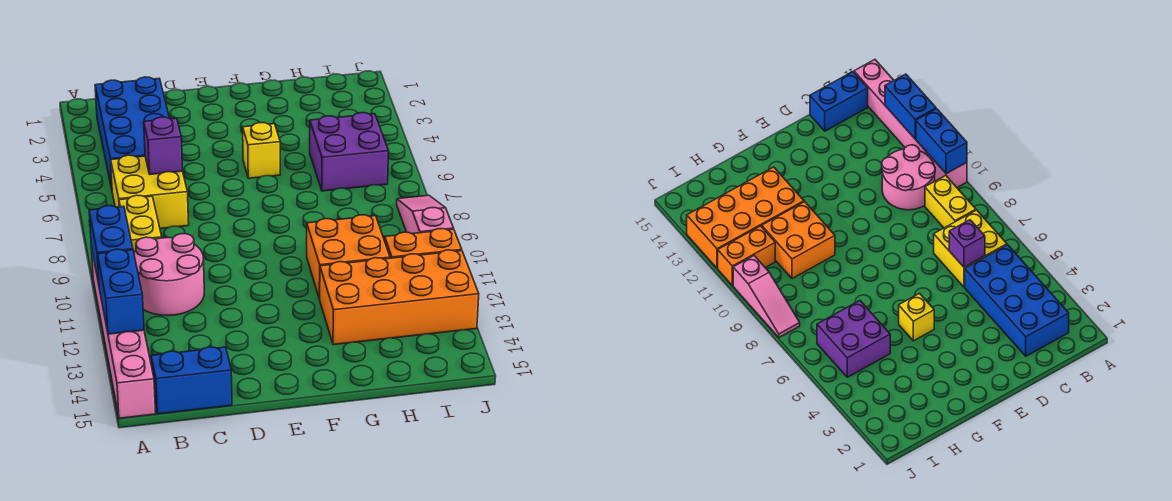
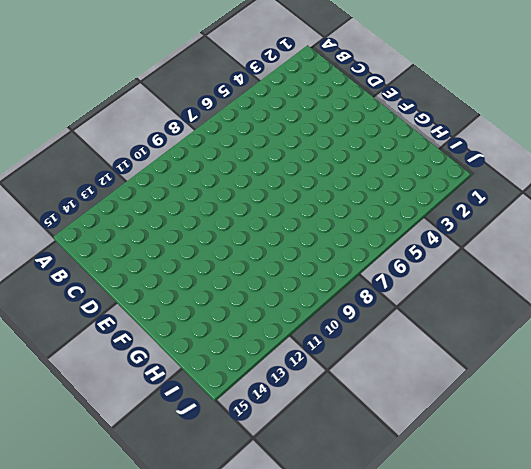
none -> pink brick A10:A15 level 1
none -> blue brick B2:C5 level 1
none -> yellow brick B6:C7 level 1

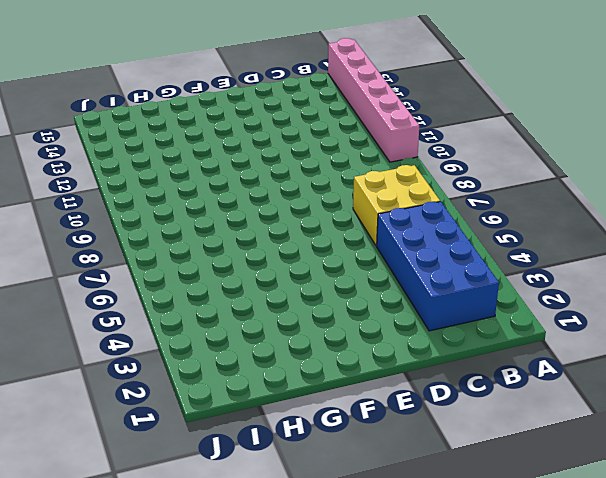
none -> yellow brick B8:B9 level 1
none -> pink round brick B10:C11 level 1
none -> blue brick B15:C15 level 1

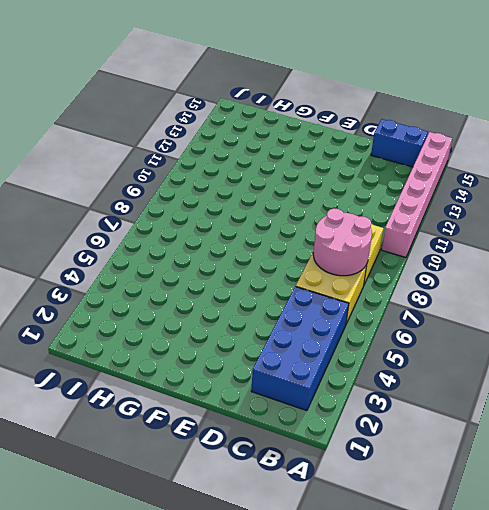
pink round brick B7:C8 level 2 -> pink round brick B10:C11 level 1
none -> yellow brick F5 level 1
none -> orange brick G10:H11 level 1
none -> orange brick G12:J13 level 1

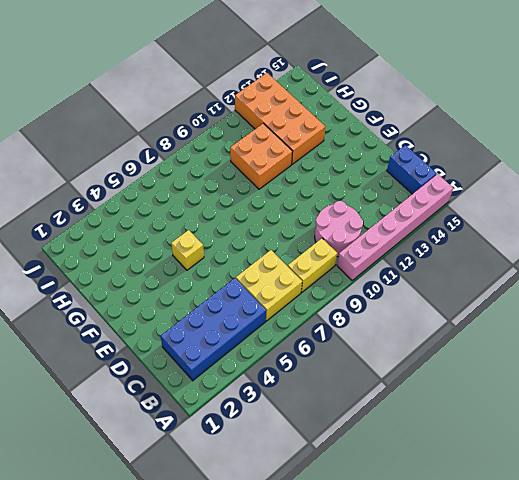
none -> purple brick H5:I6 level 1
none -> orange brick I11:J11 level 1
none -> pink slope J8:J10 level 1 top 10

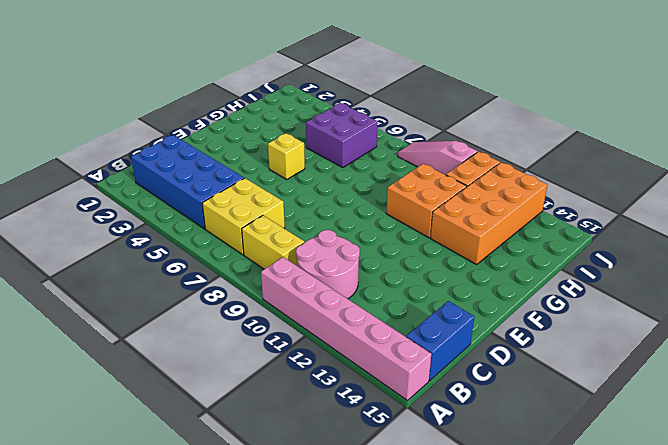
none -> blue brick A10:A11 level 2
none -> blue brick A12:A13 level 2
none -> purple brick C6 level 2

